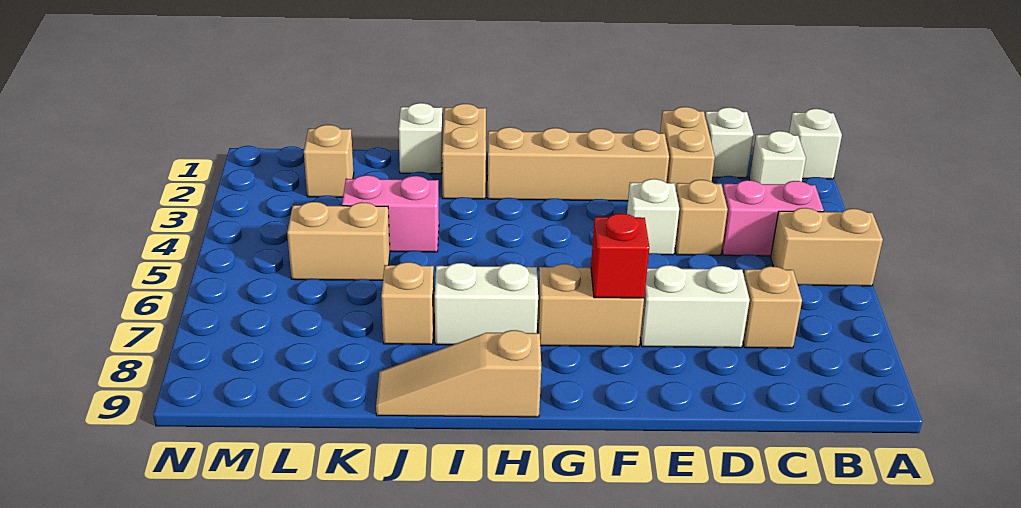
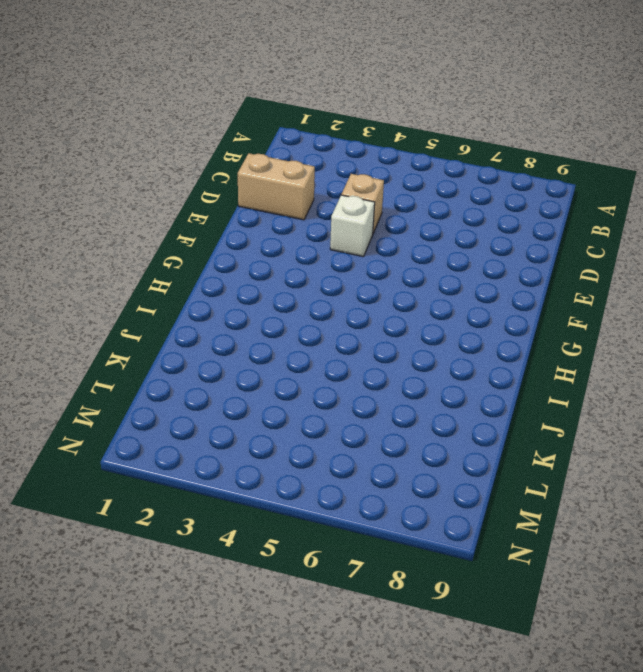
none -> white brick A1 level 1
none -> tan brick A5:B5 level 1
none -> white brick B2 level 1

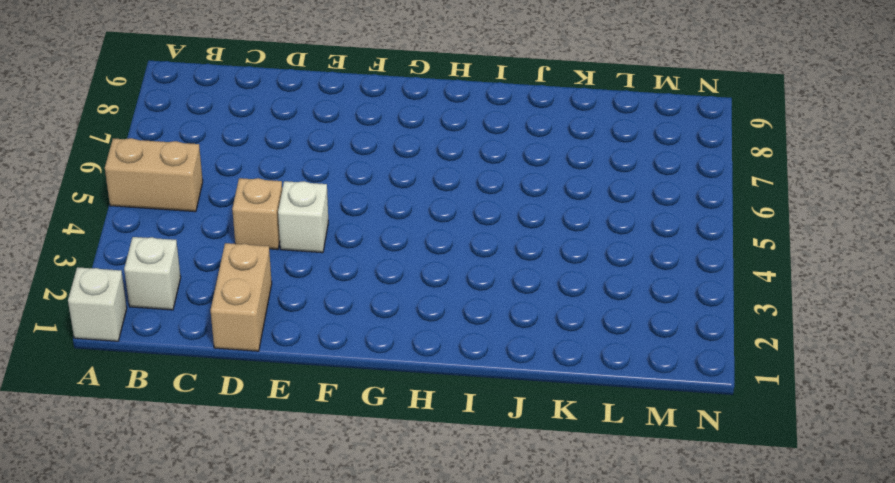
none -> pink brick B4:C4 level 1
none -> white brick C1 level 1
none -> tan brick C7 level 1

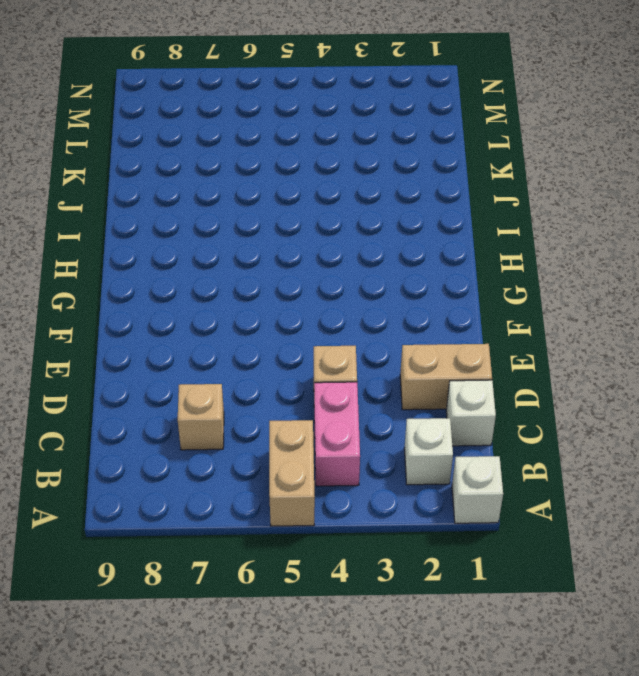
none -> white brick D7:E7 level 1
none -> tan brick E2:H2 level 1
none -> white brick E4 level 1

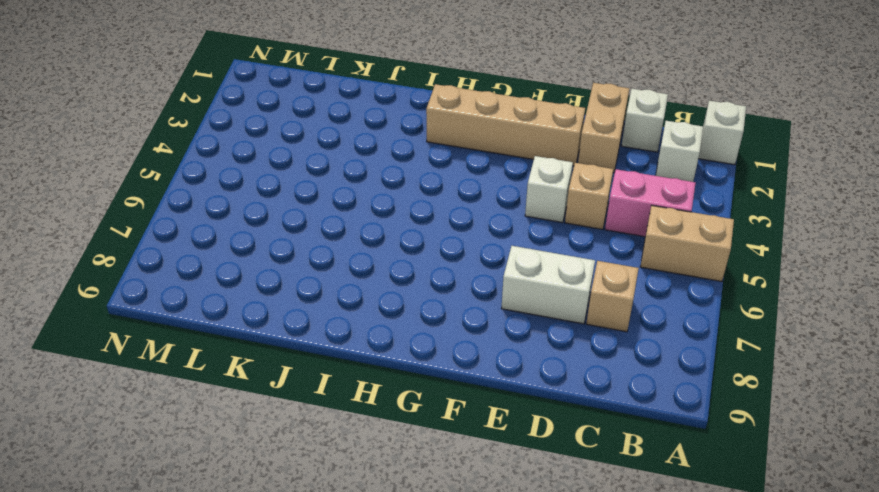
none -> tan brick F7:G7 level 1
none -> white brick H7:I7 level 1
none -> tan slope H9:J9 level 1 top H

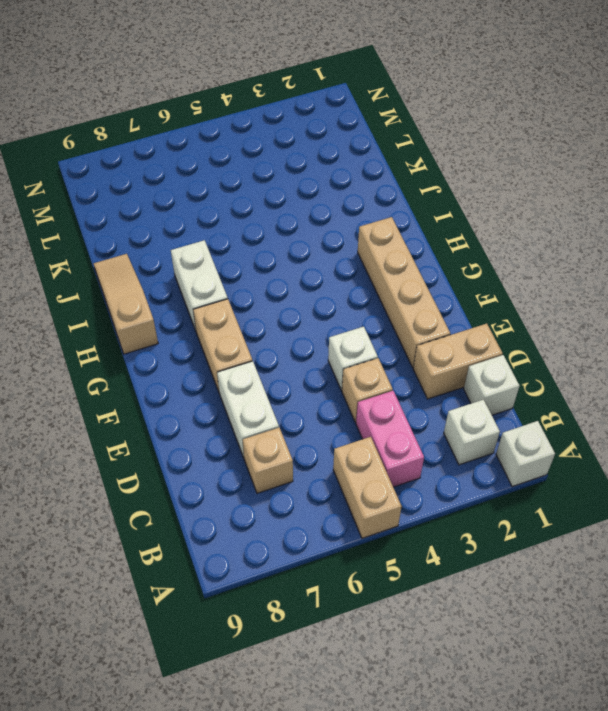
none -> tan brick I1:I2 level 1
none -> white brick J1 level 1
none -> pink brick J4:K4 level 1

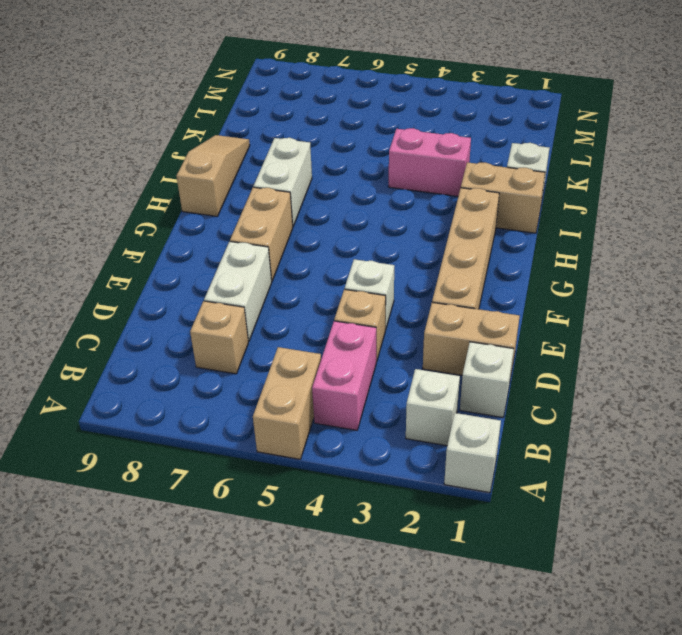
pink brick J3:J4 level 1 -> pink brick J4:K4 level 1
none -> tan brick J7 level 1
none -> tan brick K5:L5 level 1
none -> tan brick L2 level 1

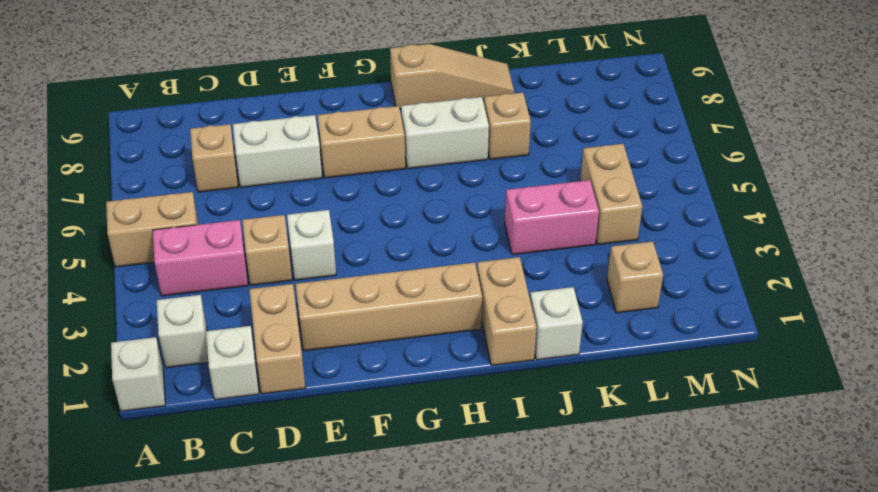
tan brick L4:L5 level 1 -> tan brick K5:L5 level 1
none -> red brick F7 level 2

